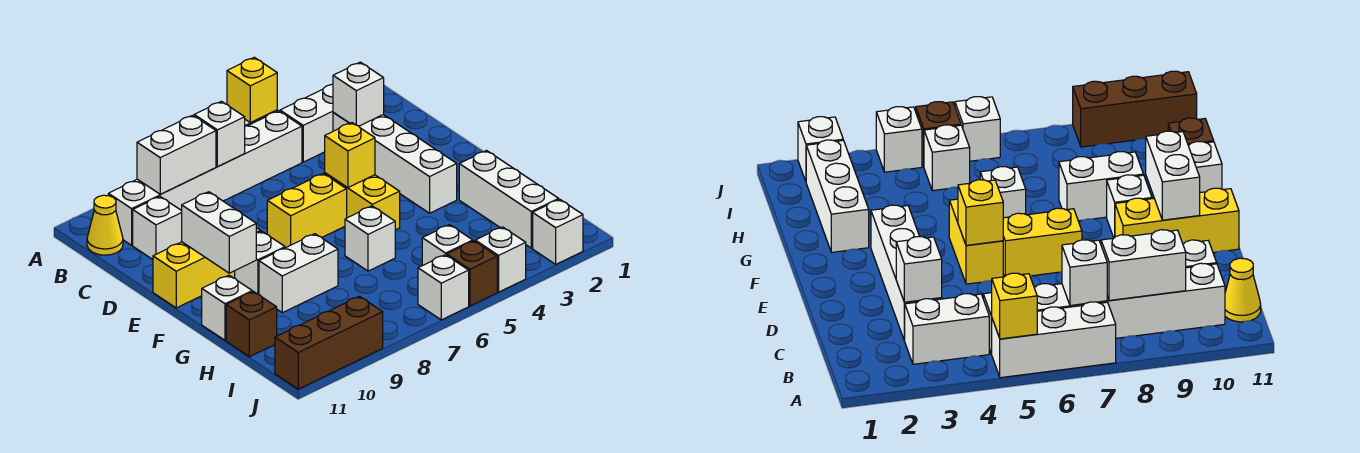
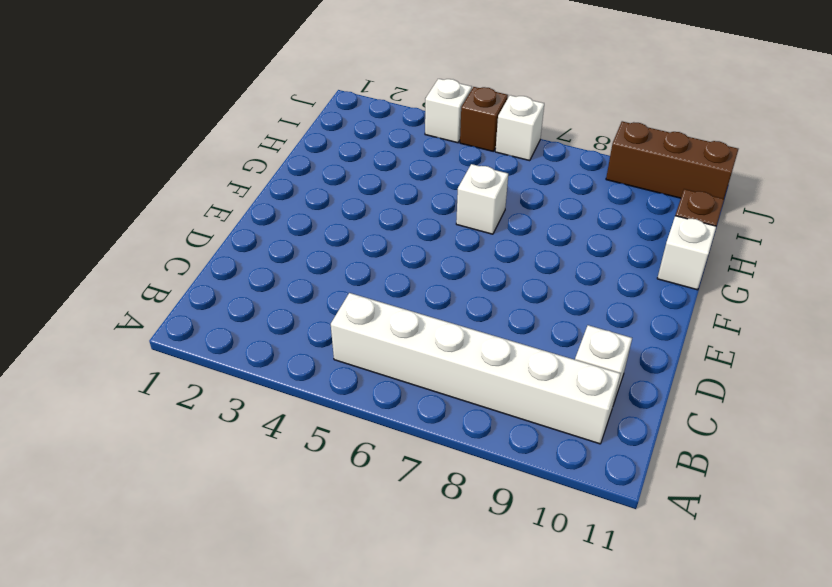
none -> white brick A5:A7 level 1
none -> white brick B3:B4 level 1
none -> yellow cone B11 level 1

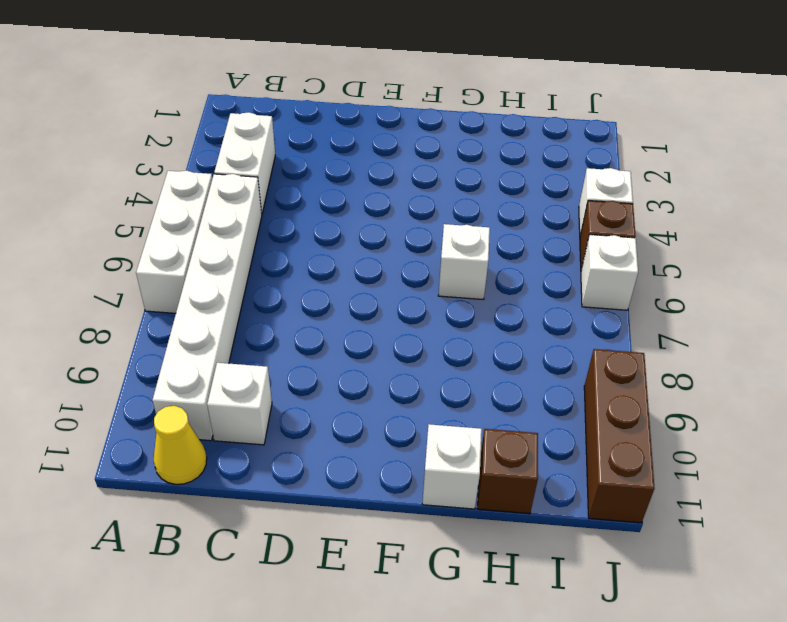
none -> white brick C3:F3 level 1
none -> yellow brick E5:F5 level 1
none -> yellow brick E6:E7 level 1

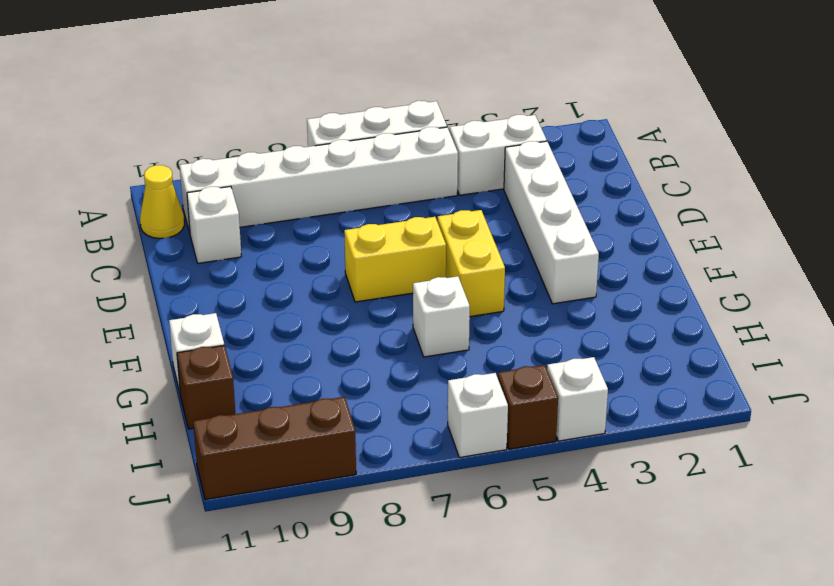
none -> yellow brick E9:E11 level 1
none -> white brick F9 level 1
none -> white brick G2:I2 level 1

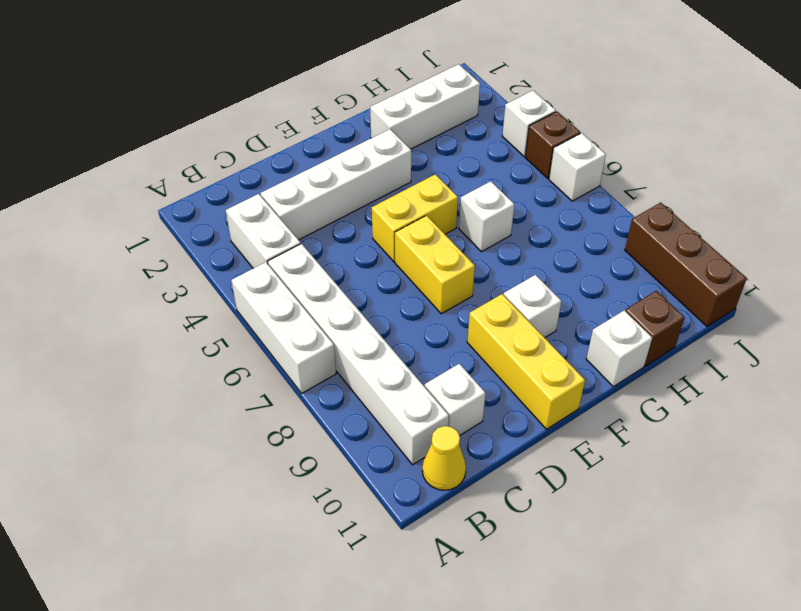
none -> white brick G8:G9 level 1
none -> white brick I5 level 1
none -> white brick J2 level 1

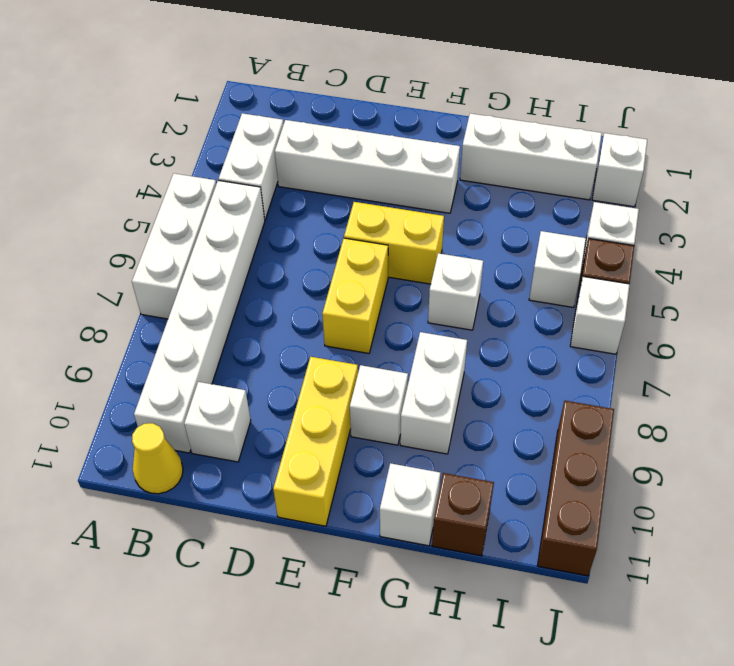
none -> yellow brick A5 level 2
none -> white brick B7 level 2
none -> white brick B8:B9 level 2

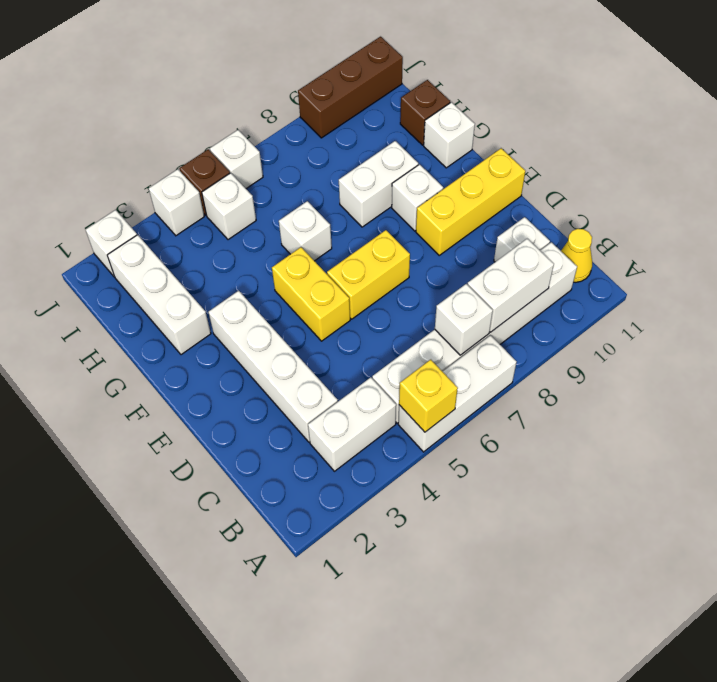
none -> white brick C3 level 2
none -> yellow brick E5 level 2
none -> white brick E10:F10 level 2

